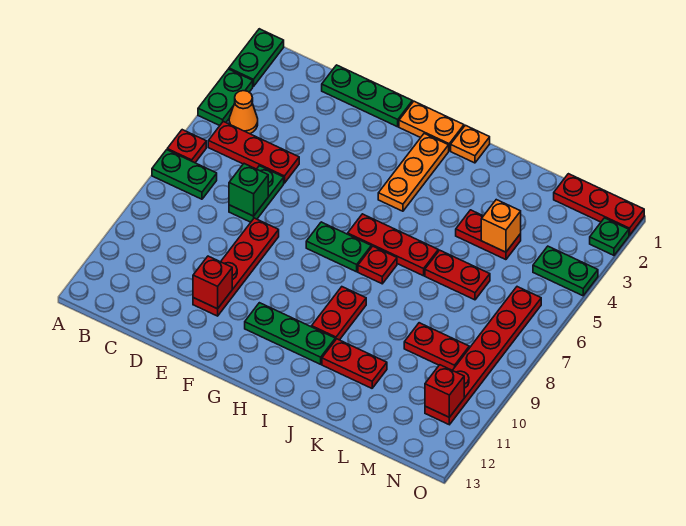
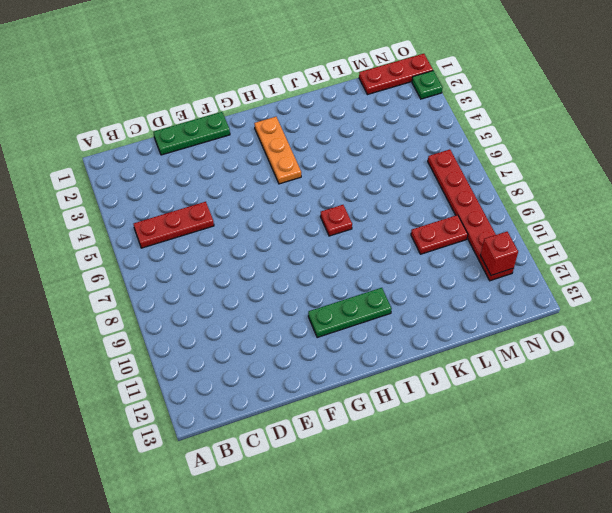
none -> green plate A1:A2 level 1
none -> green plate A3:A4 level 1
none -> red plate A6 level 1

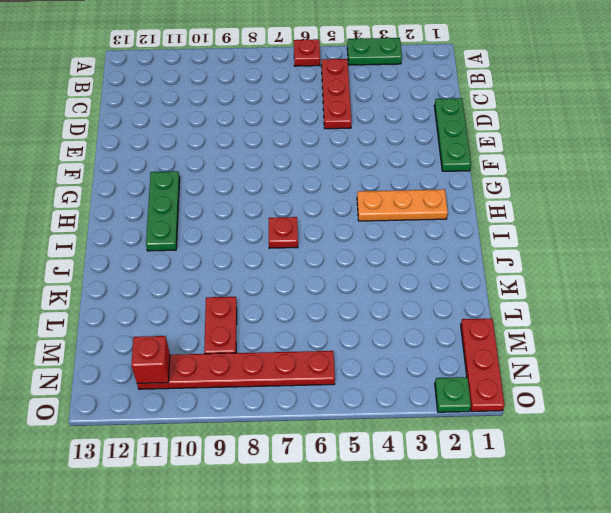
none -> green plate A1:A2 level 1
none -> green plate A7:B7 level 1
none -> orange cone B4 level 1

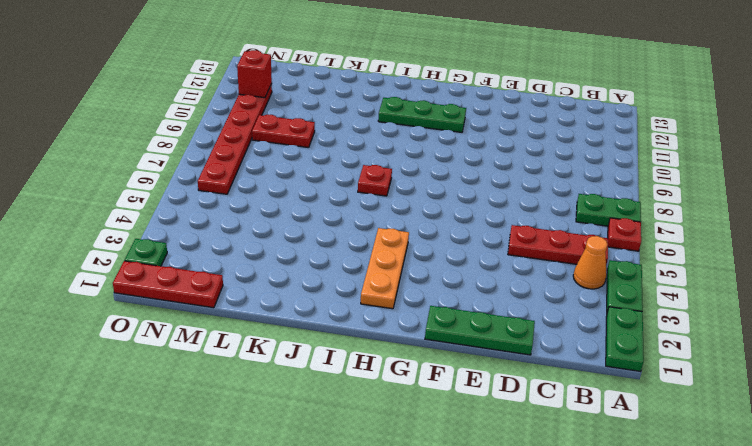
none -> green plate D6:D7 level 1
none -> red plate E8:E11 level 1
none -> orange plate G1:H1 level 1

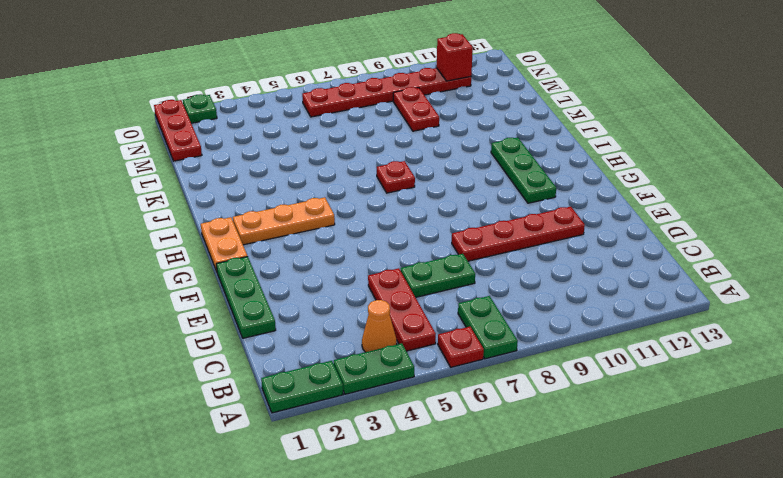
none -> green plate G7:H7 level 1
none -> red plate H6:J6 level 1
none -> orange plate I1 level 1

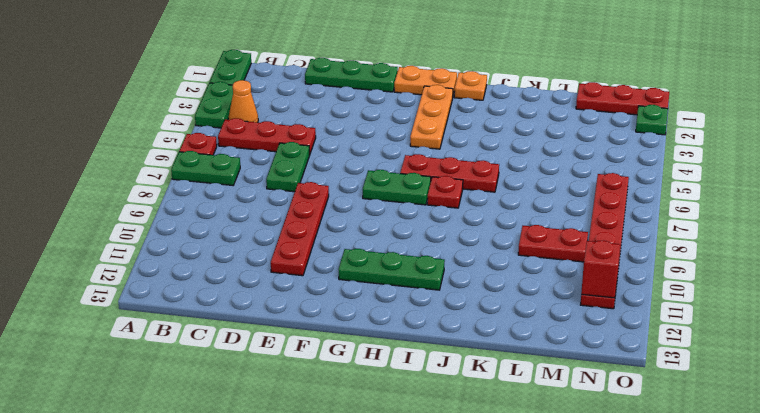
none -> red plate I9:I10 level 1
none -> red plate J11:K11 level 1
none -> red plate K4:L4 level 1

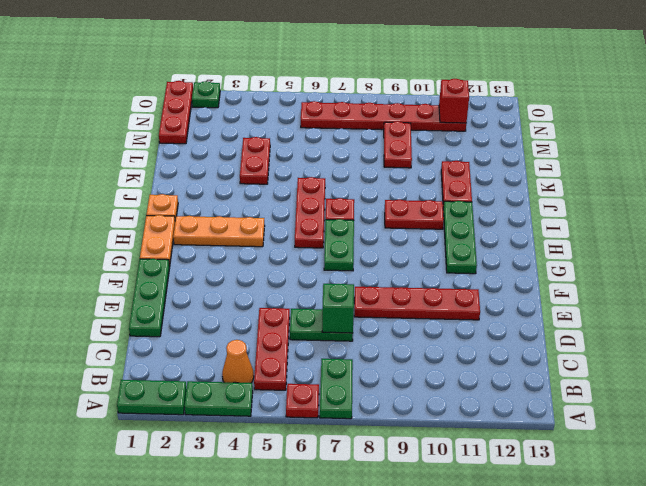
none -> red plate K6:L6 level 1
none -> green plate N4:O4 level 1
none -> red brick E11 level 2

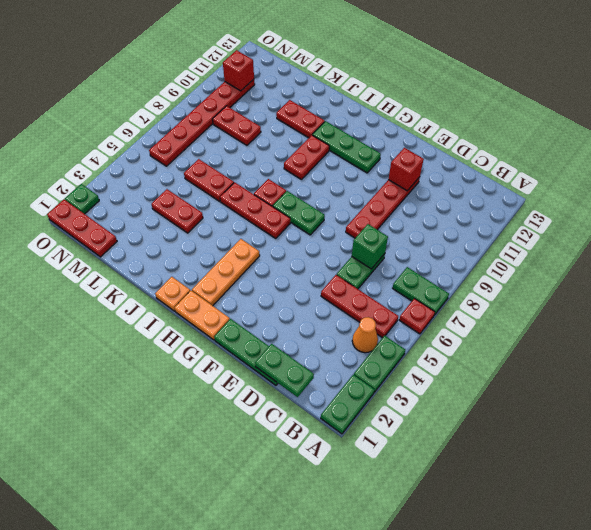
green plate C1:D1 level 2 -> green plate N4:O4 level 1
none -> orange brick L4 level 2

